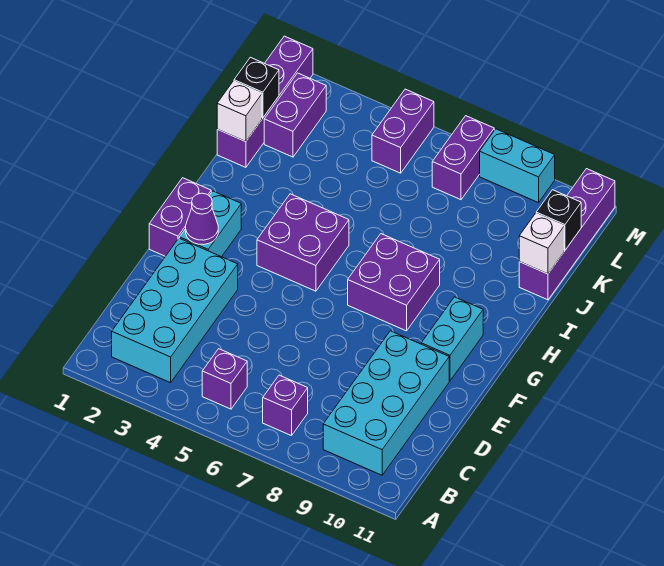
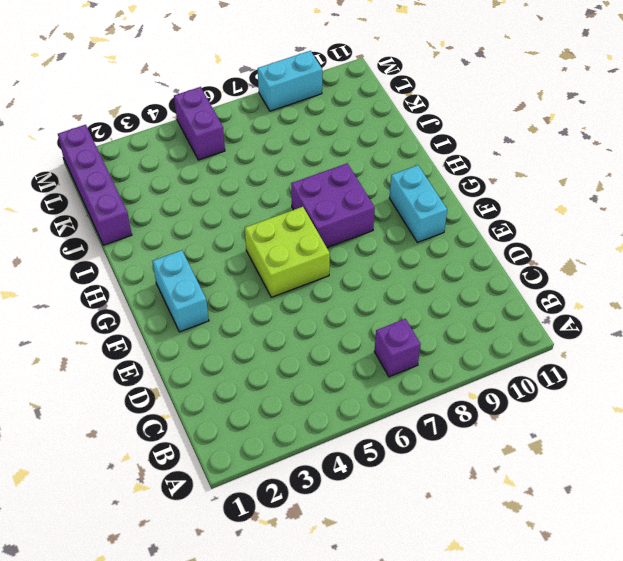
lime brick F5:G6 level 1 -> purple brick G4:H5 level 1
none -> cyan brick B2:E3 level 1
none -> purple brick B5 level 1
none -> cyan brick B9:E10 level 1

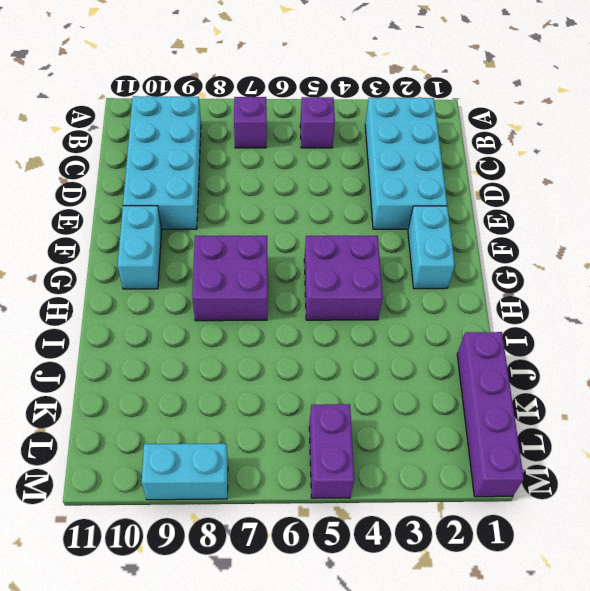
none -> purple brick F1:G1 level 1
none -> purple brick J11:M11 level 1
none -> purple brick K2:L2 level 1

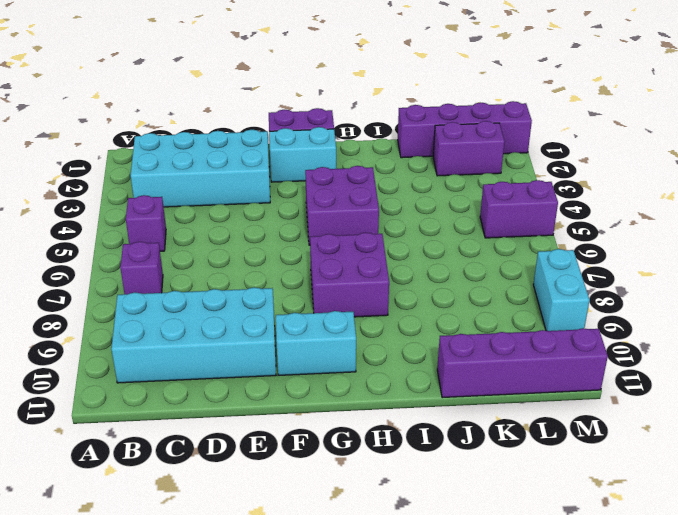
none -> purple brick L7:M7 level 1
none -> purple cone F2 level 2
none -> white brick J1 level 2

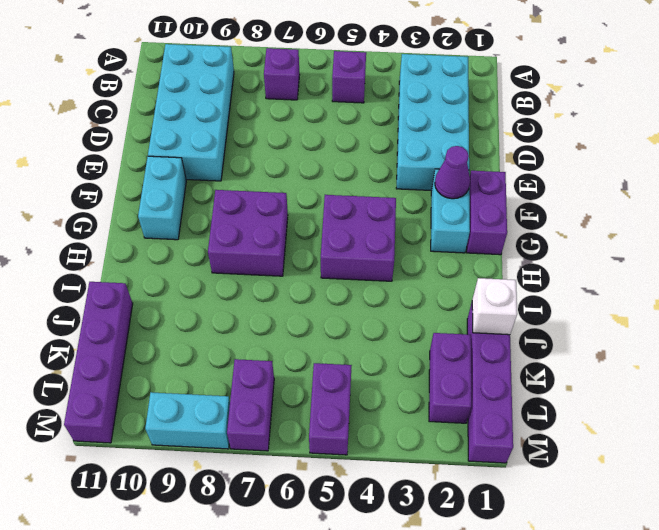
none -> white brick J11 level 2
none -> black brick K1 level 2
none -> black brick K11 level 2

